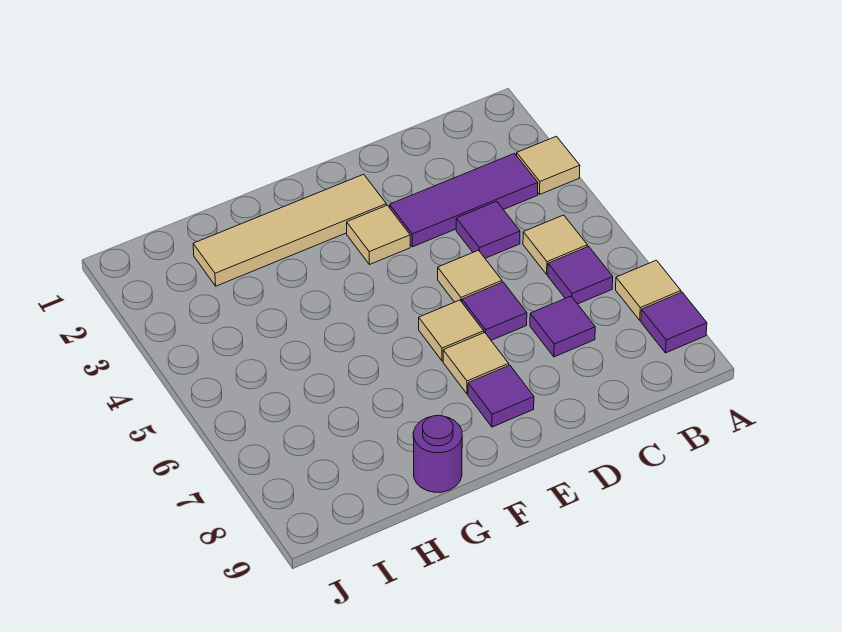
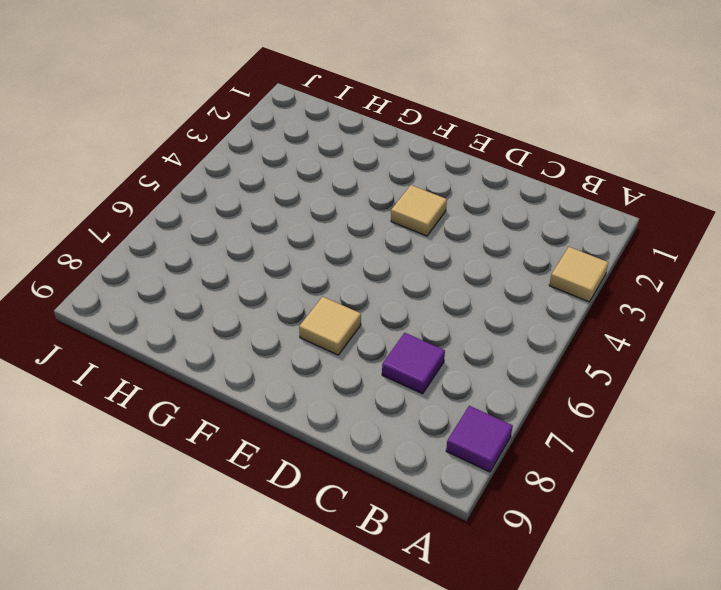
none -> tan tile A7 level 1
none -> purple tile B3:D3 level 1
none -> tan tile B5 level 1

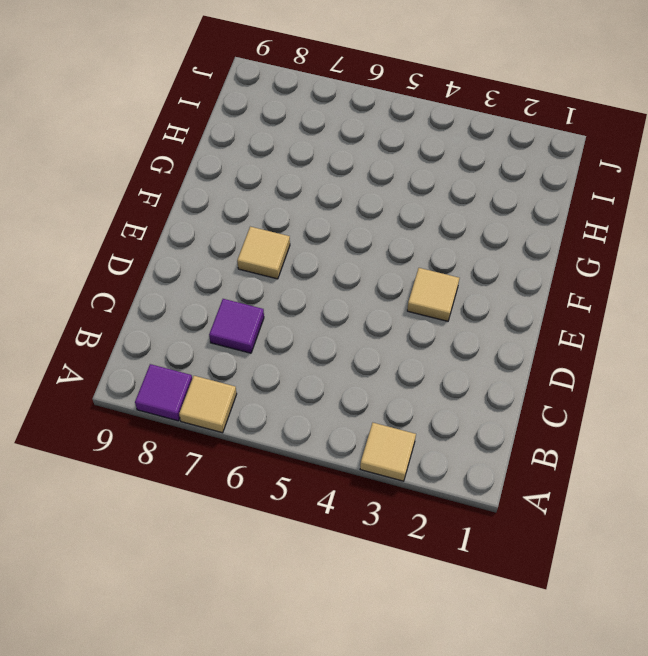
none -> purple tile B3:D3 level 1
none -> tan tile B5 level 1
none -> purple tile B6 level 1

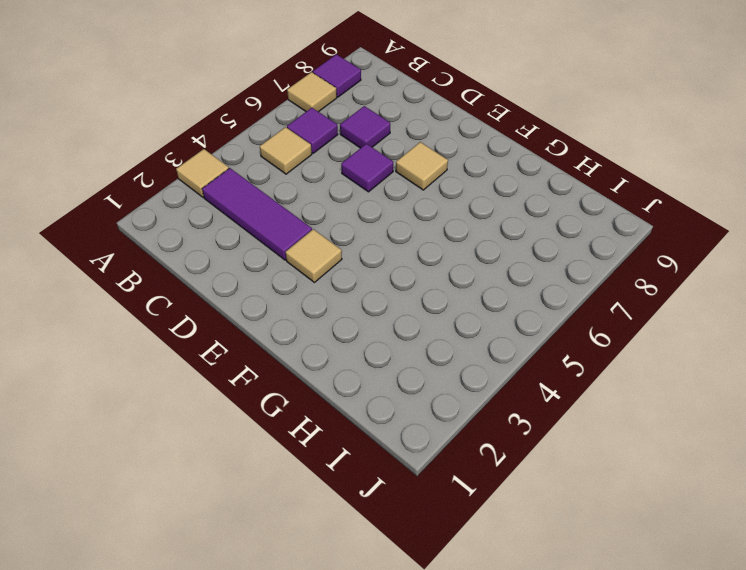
none -> purple tile C4 level 1
none -> tan tile D5 level 1
none -> tan tile E2:H2 level 1

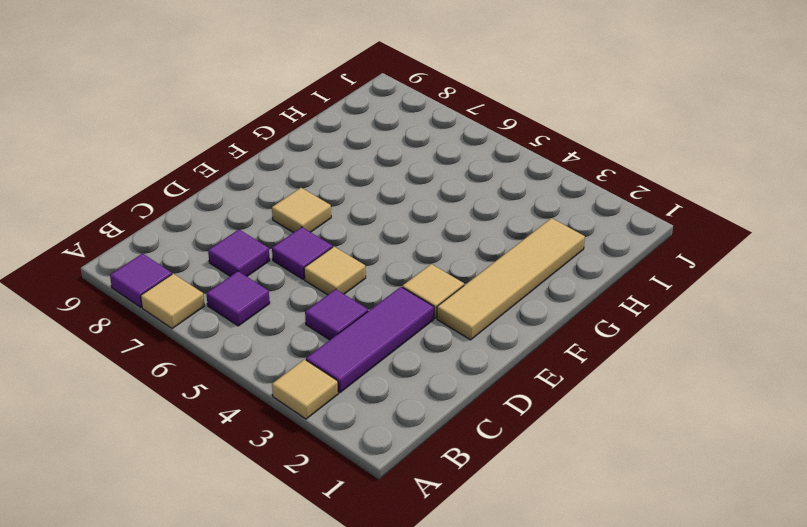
none -> tan tile B5 level 1
none -> tan tile E6 level 1
none -> purple tile E8 level 1

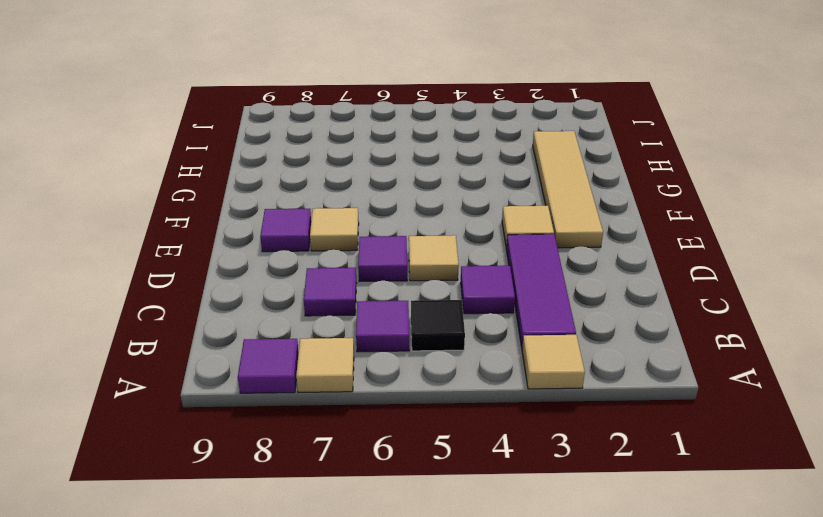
black tile B5 level 1 -> tan tile B5 level 1
none -> tan tile E6 level 1
none -> purple round brick G9 level 1

